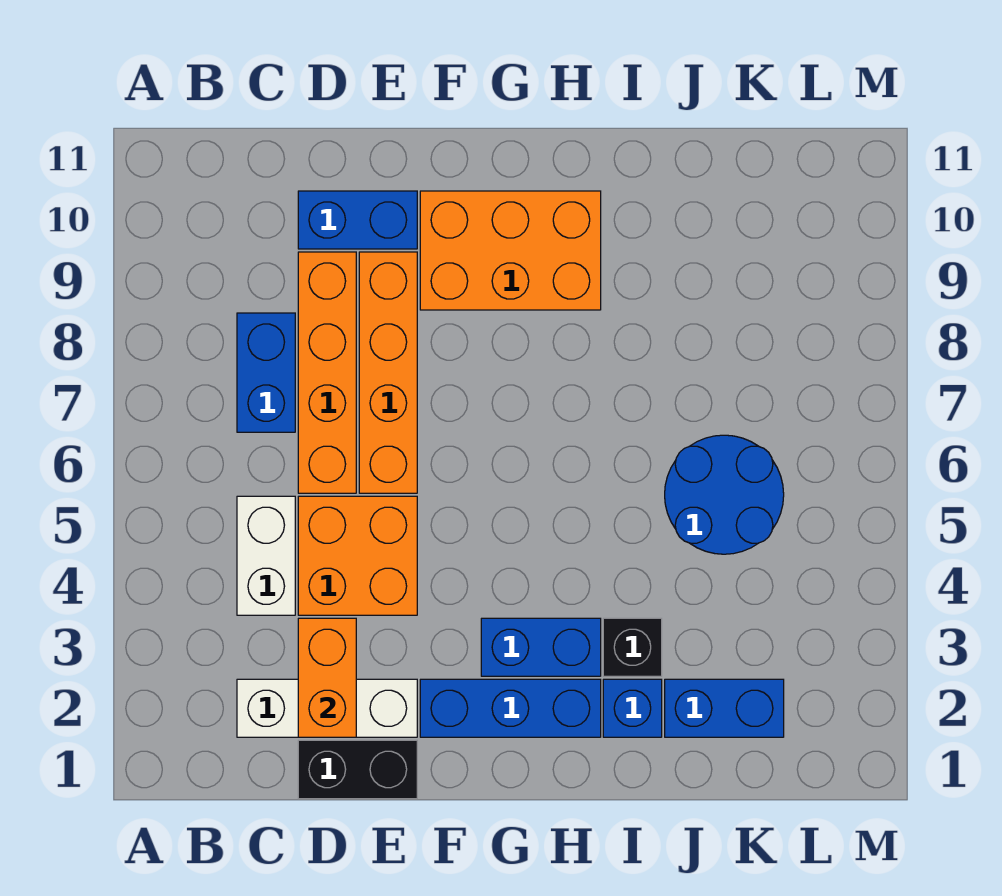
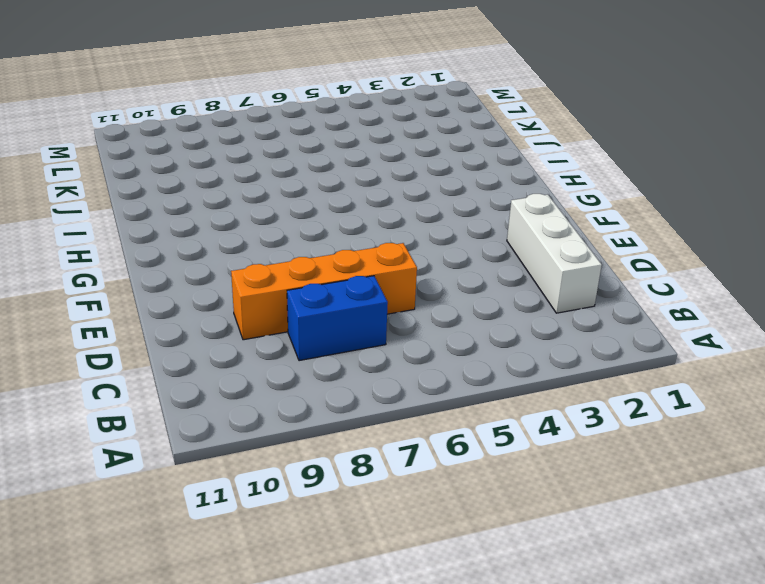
none -> white brick C4:C5 level 1
none -> black brick D1:E1 level 1
none -> orange brick D4:E5 level 1

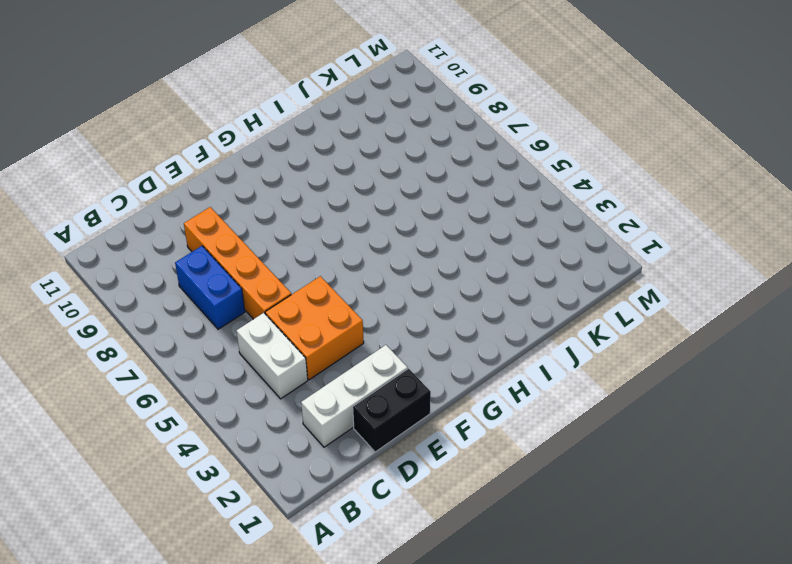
none -> blue brick D10:E10 level 1
none -> orange brick E6:E9 level 1
none -> blue brick F2:H2 level 1

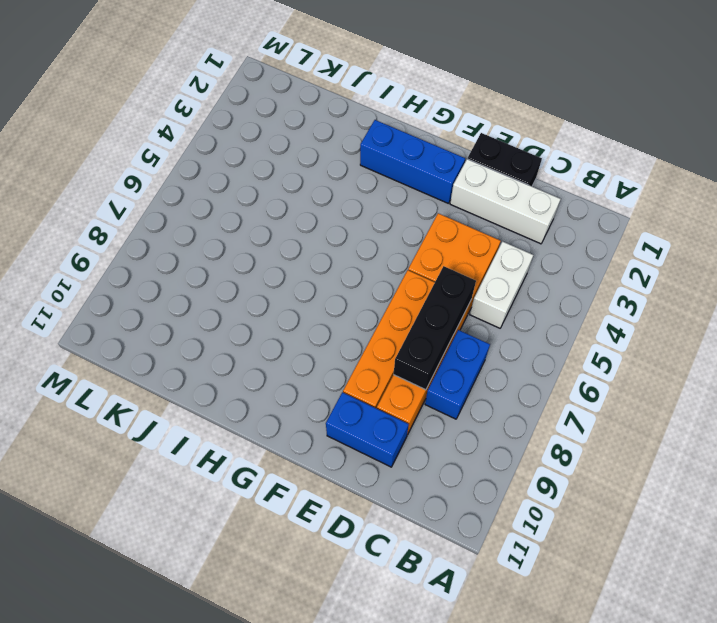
black brick D6:D8 level 2 -> none
none -> orange brick F9:H10 level 1
none -> blue brick G3:H3 level 1
none -> blue brick I2 level 1

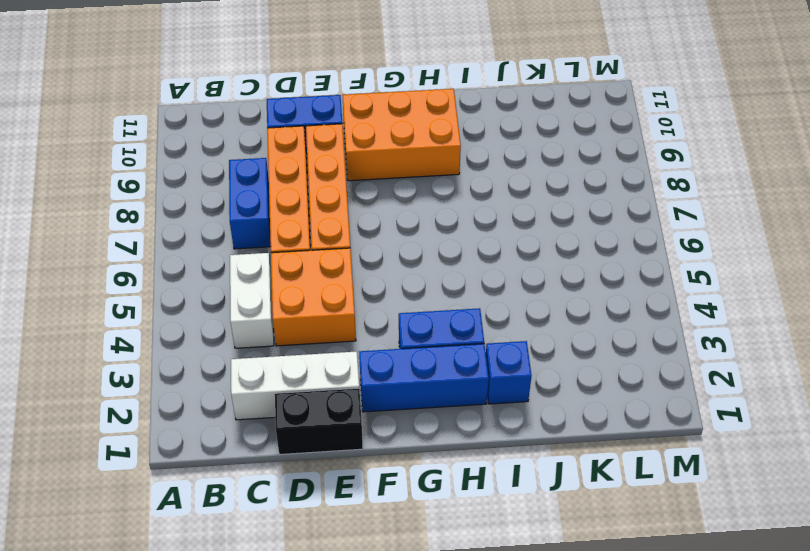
none -> black brick I3 level 1
none -> blue brick J2:K2 level 1
none -> blue round brick J5:K6 level 1

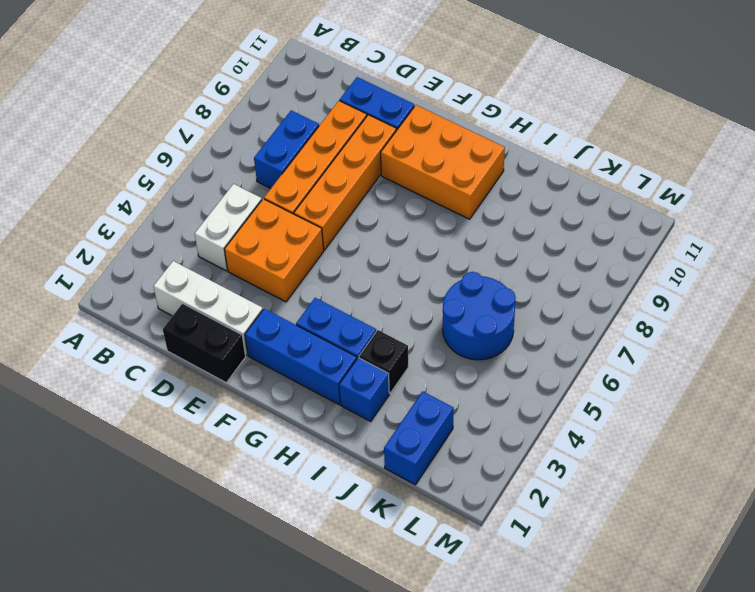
blue brick K1:K2 level 1 -> blue brick J2:K2 level 1
none -> orange brick D2:D3 level 2

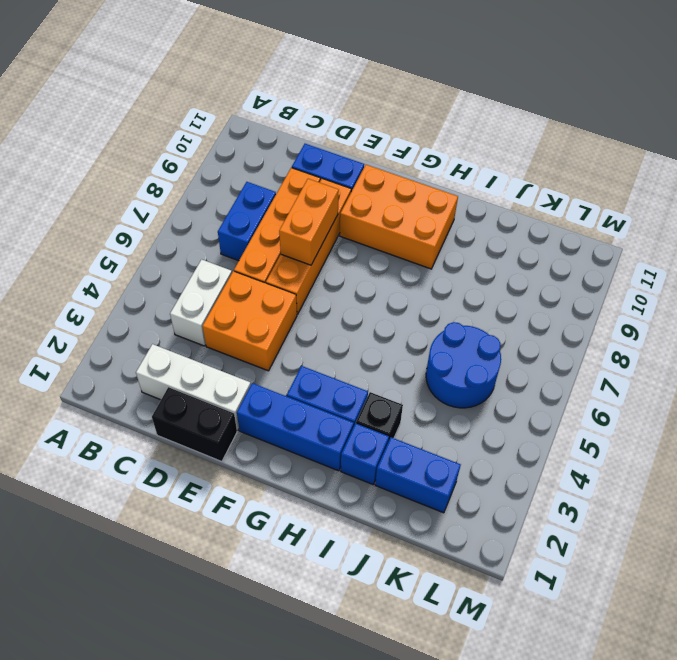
orange brick E7:E8 level 2 -> orange brick D2:D3 level 2

